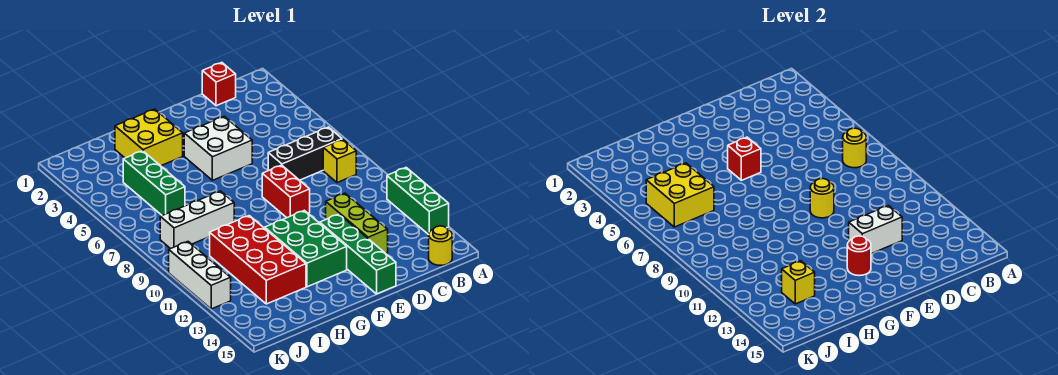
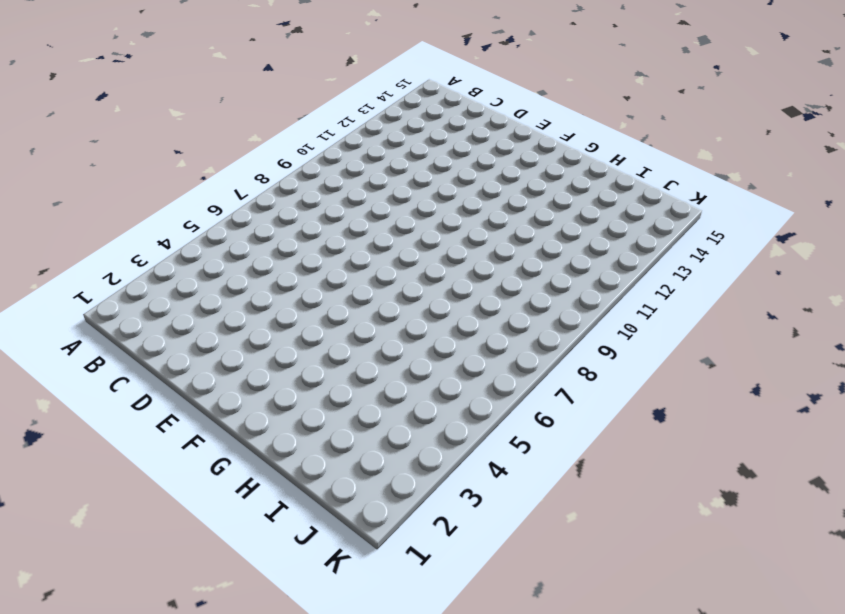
none -> green brick A11:A13 level 1
none -> black brick B7:D7 level 1
none -> yellow brick B8 level 1

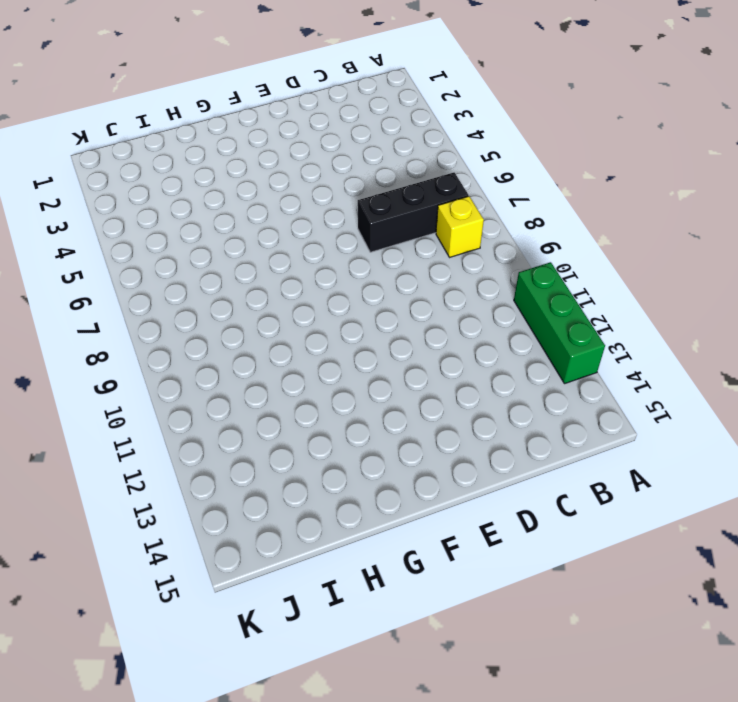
none -> yellow round brick B15 level 1
none -> red brick C1 level 1
none -> lime brick D11:D13 level 1

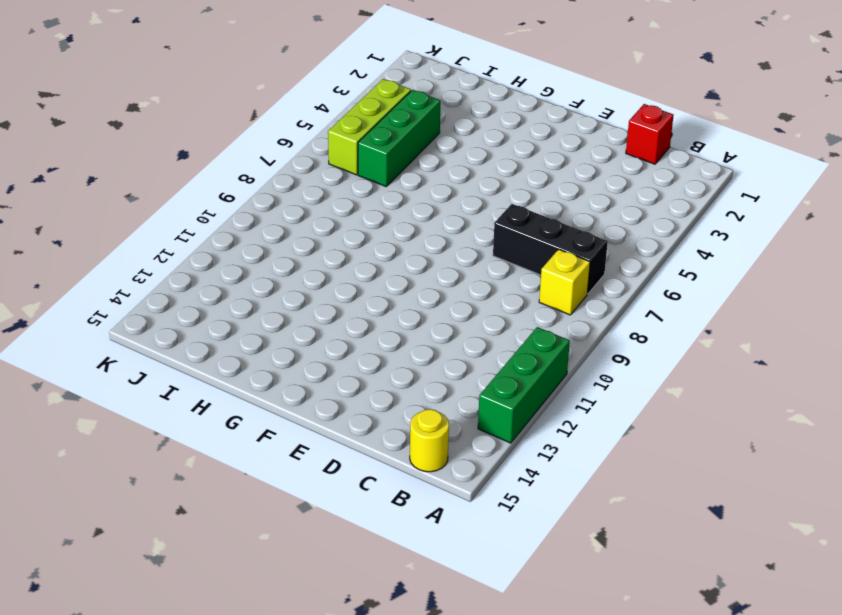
lime brick J4:J6 level 1 -> lime brick D11:D13 level 1
none -> white brick E4:F5 level 1
none -> red brick E8:E9 level 1
none -> green brick E12:E15 level 1

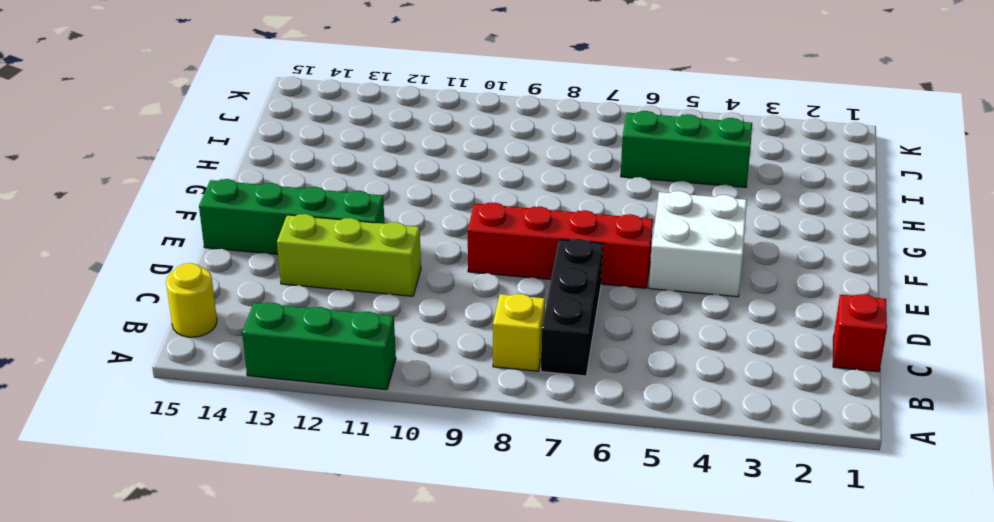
red brick E6:E9 level 1 -> red brick E8:E9 level 1
none -> green brick F11:G13 level 1
none -> yellow brick G2:H3 level 1
none -> white brick H8:J8 level 1

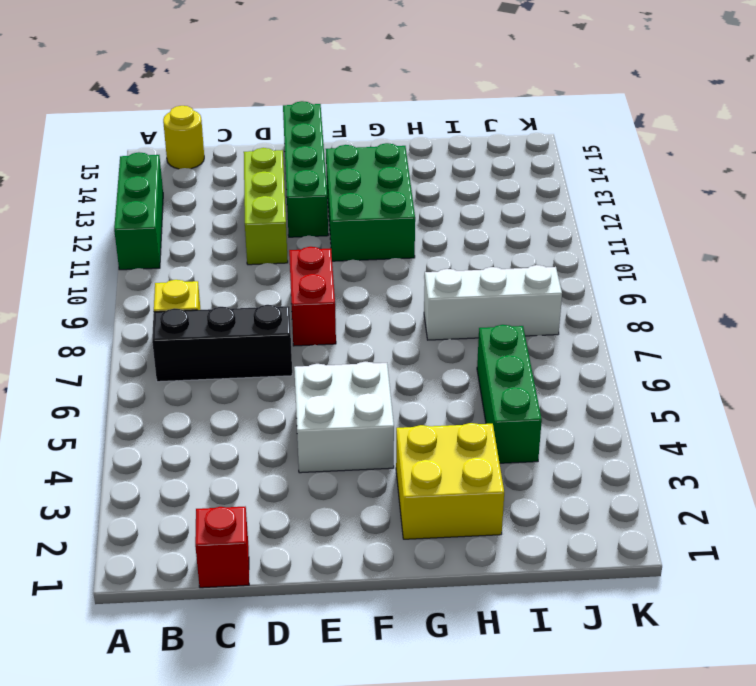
none -> red brick H10:I13 level 1
none -> white brick K10:K12 level 1
none -> yellow round brick B7 level 2

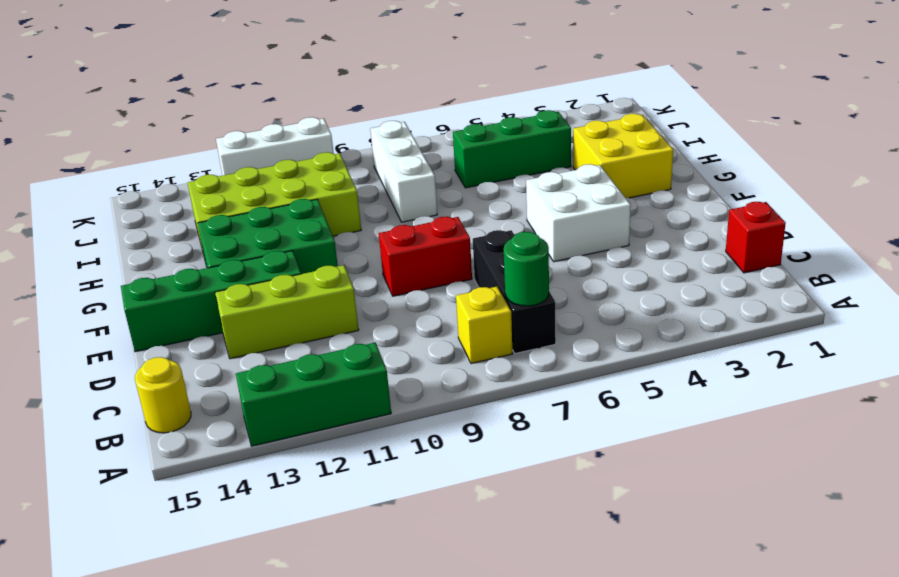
green round brick B7 level 2 -> yellow round brick B7 level 2
lime brick H10:I13 level 1 -> red brick H10:I13 level 1
none -> white brick D12:E12 level 2
none -> yellow round brick E9 level 2
none -> red brick F5 level 2

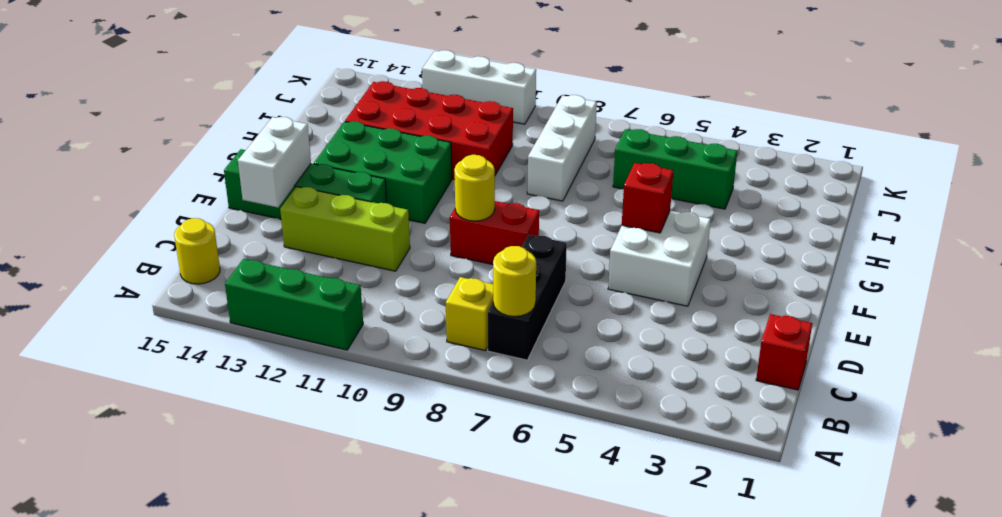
white brick D14:E14 level 2 -> white brick D12:E12 level 2
none -> yellow brick G2:H3 level 1
none -> red round brick F13 level 2
none -> yellow brick I5:J6 level 2

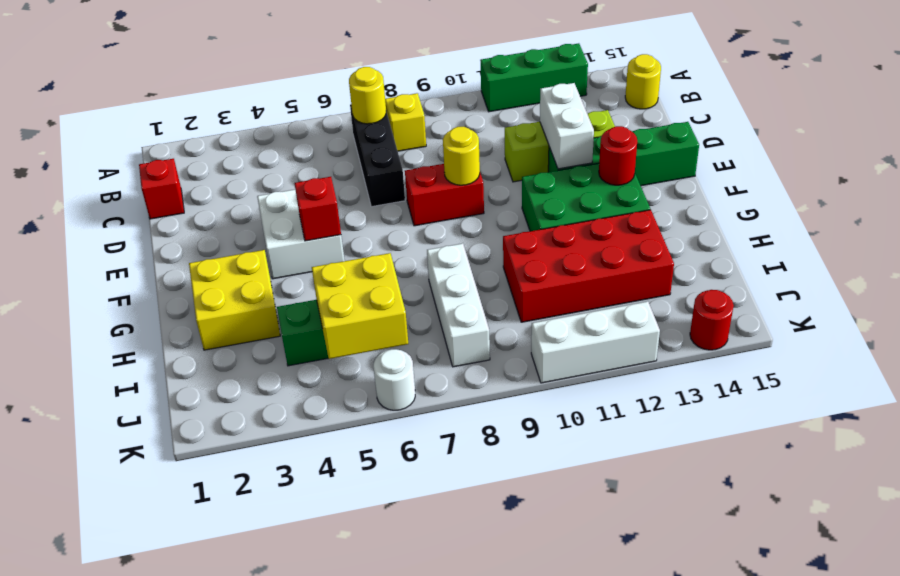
white round brick K6 level 1 -> none
red round brick K14 level 1 -> none
none -> yellow brick I13 level 2

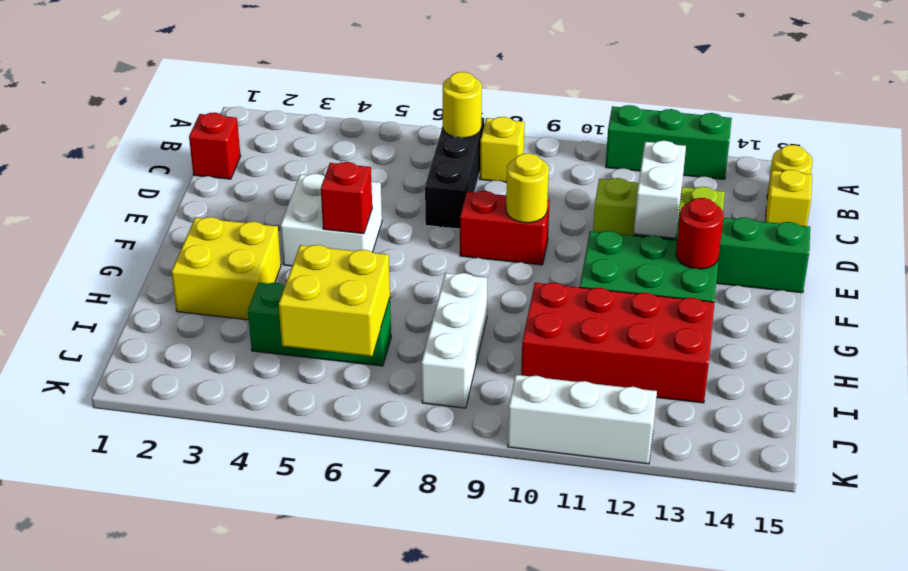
yellow brick C15 level 1 -> yellow brick I13 level 2

